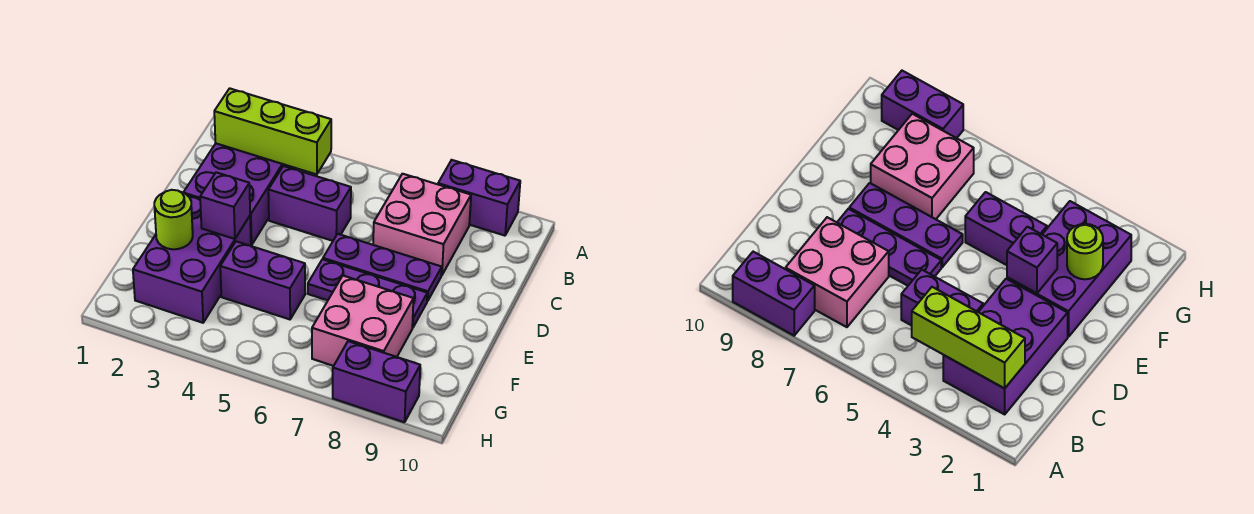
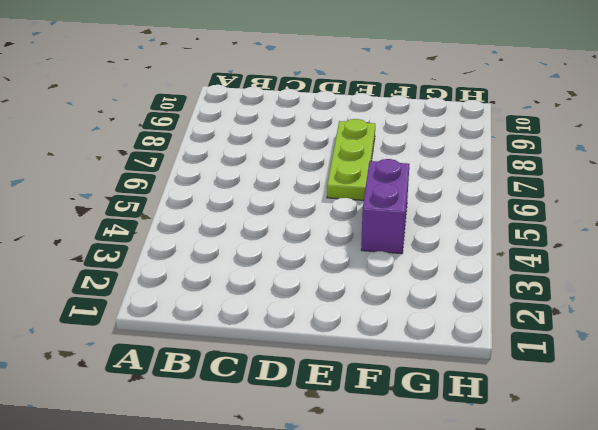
lime plate E6:E8 level 1 -> purple plate E6:E8 level 1
none -> purple brick A8:A9 level 1
none -> purple brick B2:D3 level 1
none -> pink brick B7:C8 level 1

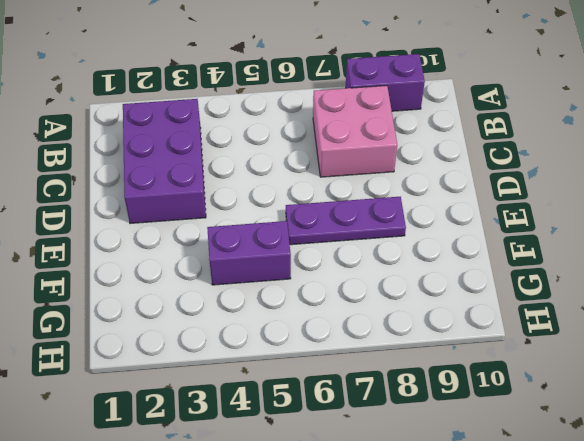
none -> purple brick C4:C5 level 1
none -> purple plate D6:D8 level 1
none -> purple brick E2:G3 level 1

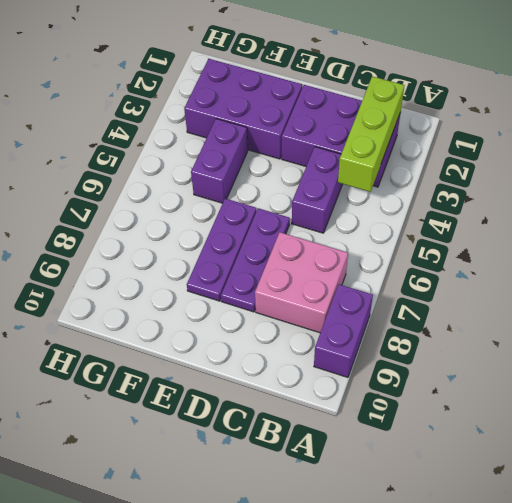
none -> pink brick F7:G8 level 1
none -> purple brick H8:H9 level 1
none -> purple brick E3 level 2

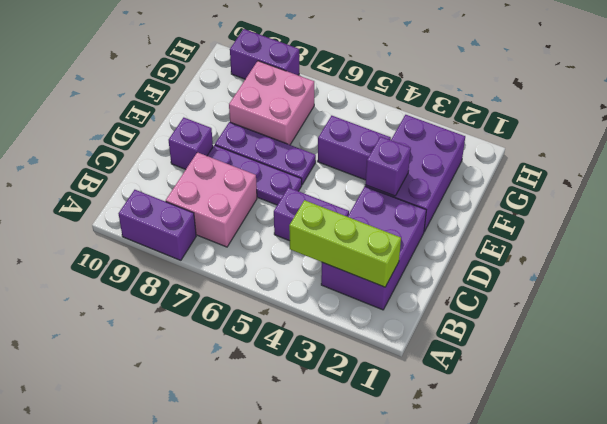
purple brick D9 level 1 -> none
none -> lime round brick F2 level 2

